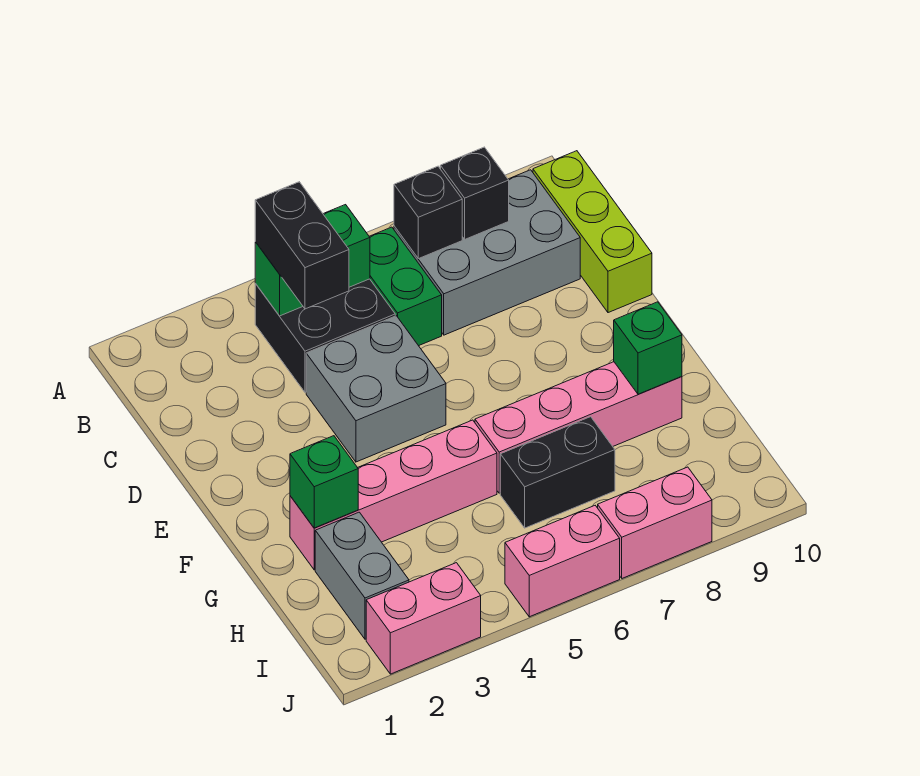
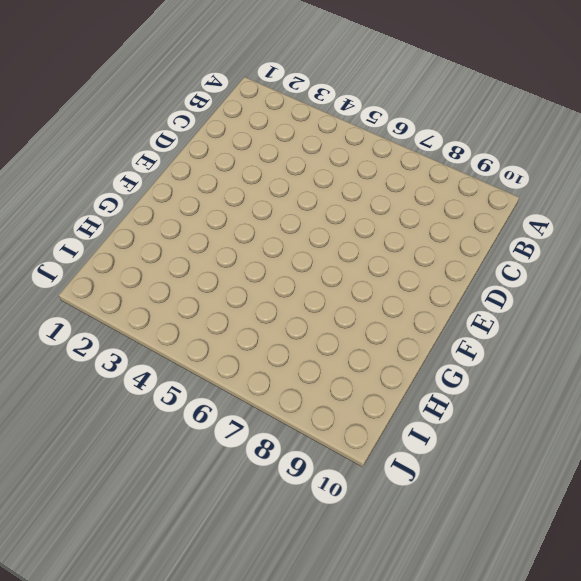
none -> black brick B4:C5 level 1
none -> green brick B6:C6 level 1
none -> grey brick B7:C9 level 1

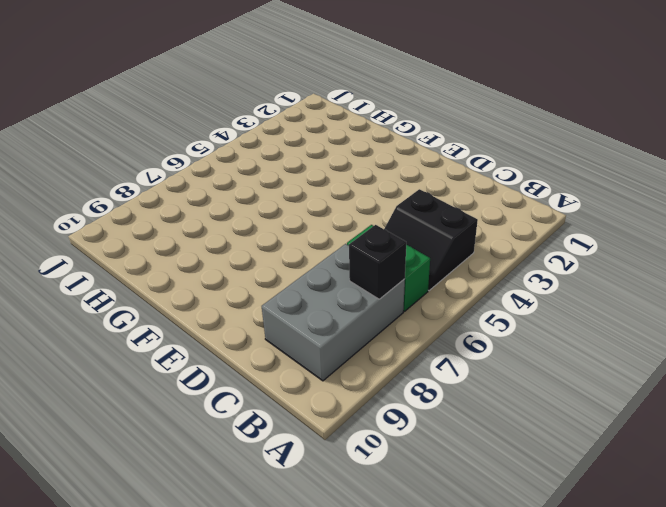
black slope B4:C5 level 1 top 4 -> black brick B4:C5 level 1
none -> lime brick B10:D10 level 1
none -> grey brick D4:E5 level 1
none -> pink brick G2:G5 level 1

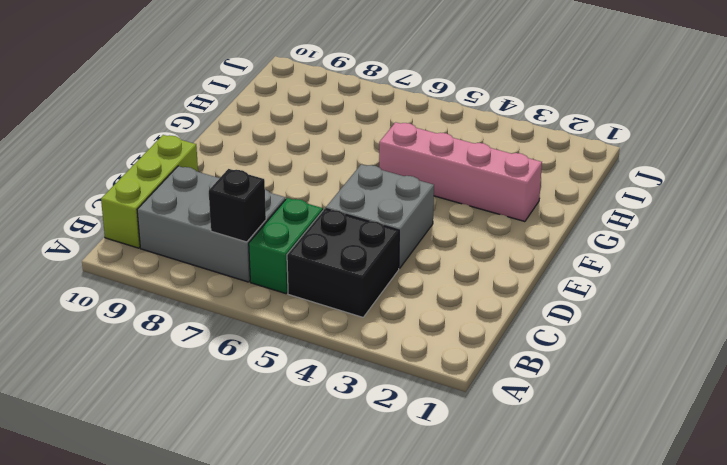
none -> pink brick G6:G9 level 1
none -> grey brick H2:I2 level 1
none -> black brick H6:H7 level 1

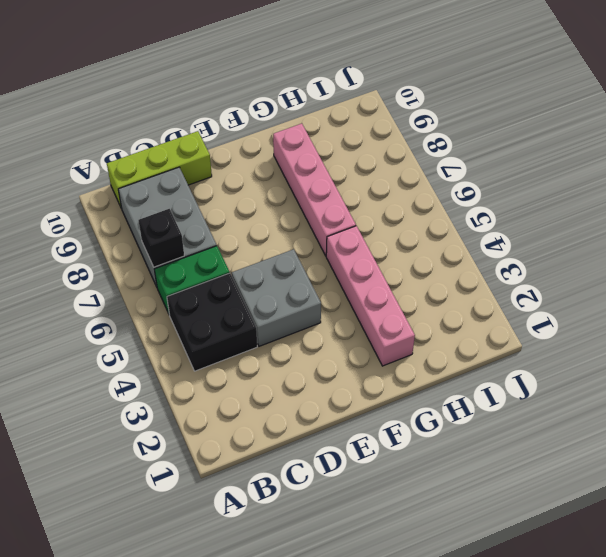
none -> grey brick H2:I2 level 1
none -> black brick H6:H7 level 1
none -> pink brick J2:J3 level 1

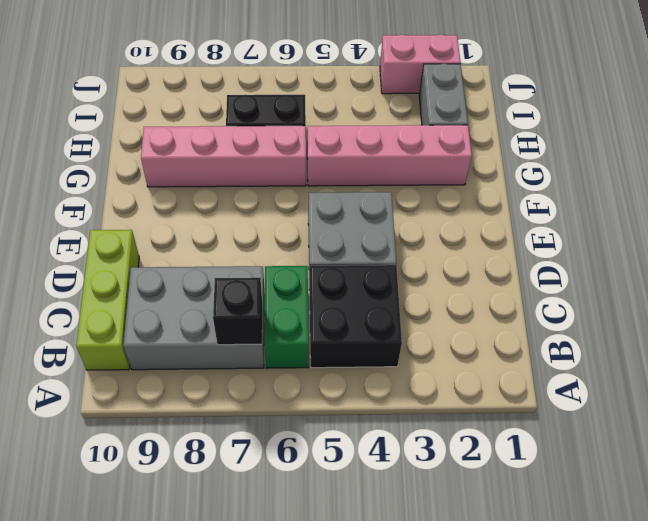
none -> pink brick J5:J6 level 1
none -> pink brick J7:J8 level 1
none -> green brick B4:B5 level 2

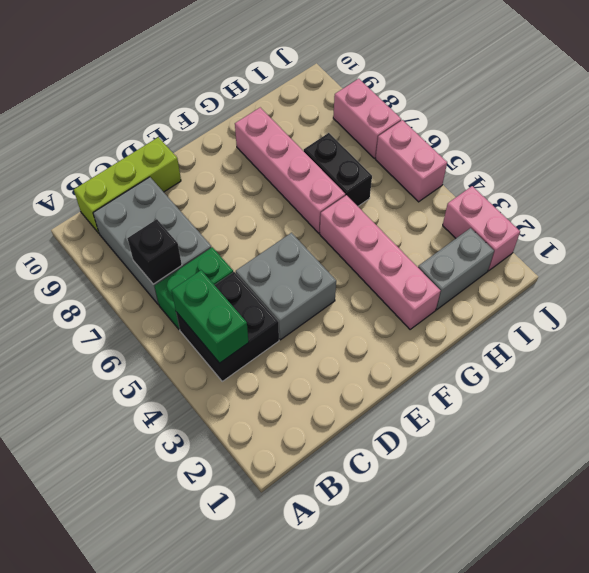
none -> black brick B8 level 2
none -> green brick G2 level 2
none -> green brick G9 level 2

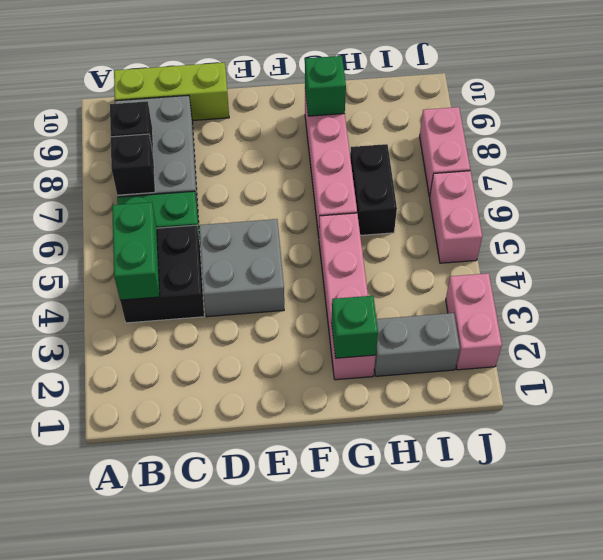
none -> black brick B4:C4 level 3

